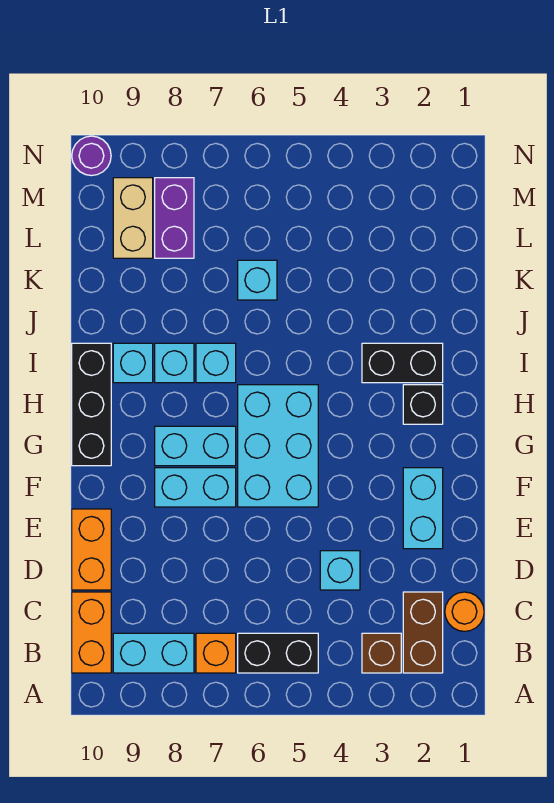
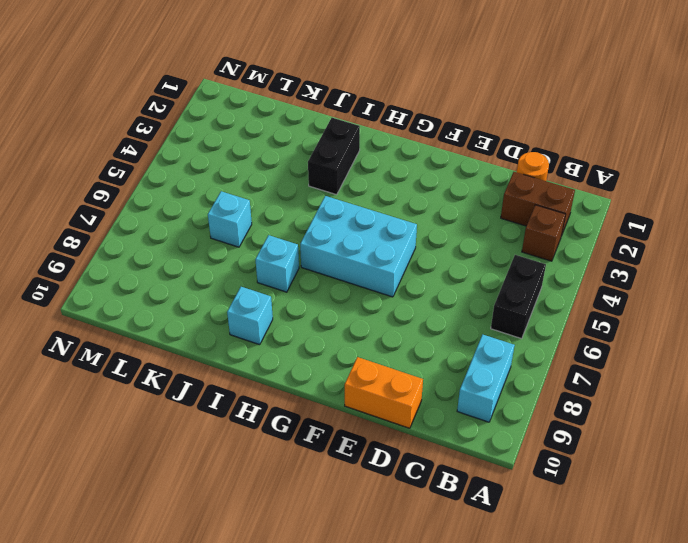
none -> orange brick B7 level 1
none -> orange brick B10:C10 level 1
none -> cyan brick D4 level 1

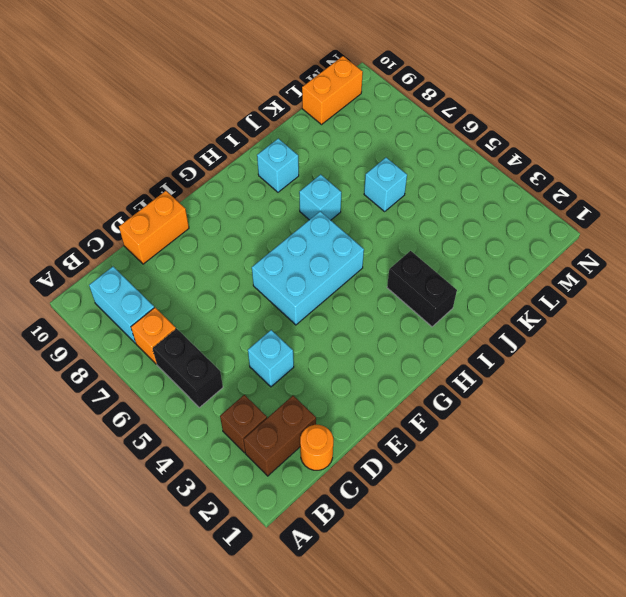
orange brick L10:M10 level 1 -> orange brick B10:C10 level 1
none -> cyan brick E2:F2 level 1
none -> cyan brick F7:F8 level 1
none -> cyan brick G7:G8 level 1

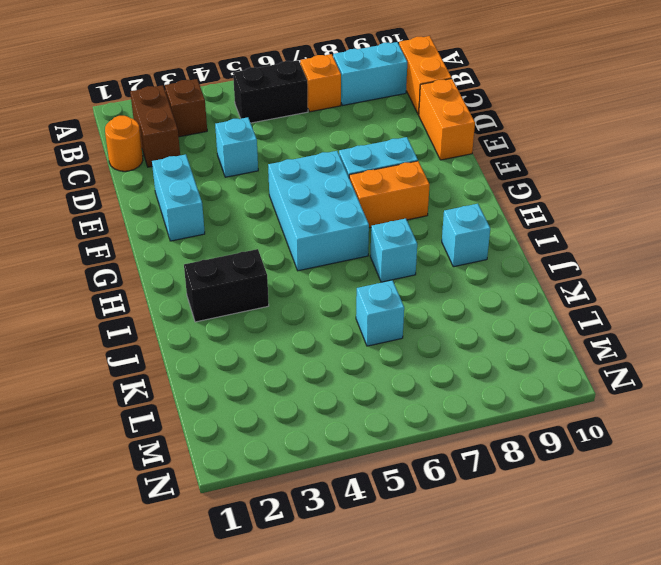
orange brick G7:G8 level 1 -> cyan brick G7:G8 level 1
none -> black brick G10:I10 level 1
none -> black brick H2 level 1
none -> cyan brick I8 level 1

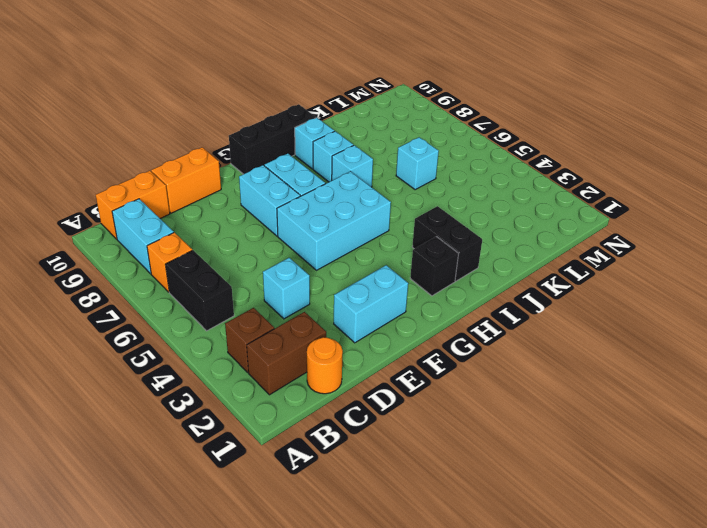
none -> purple brick L8:M8 level 1
none -> tan brick L9:M9 level 1
none -> purple round brick N10 level 1

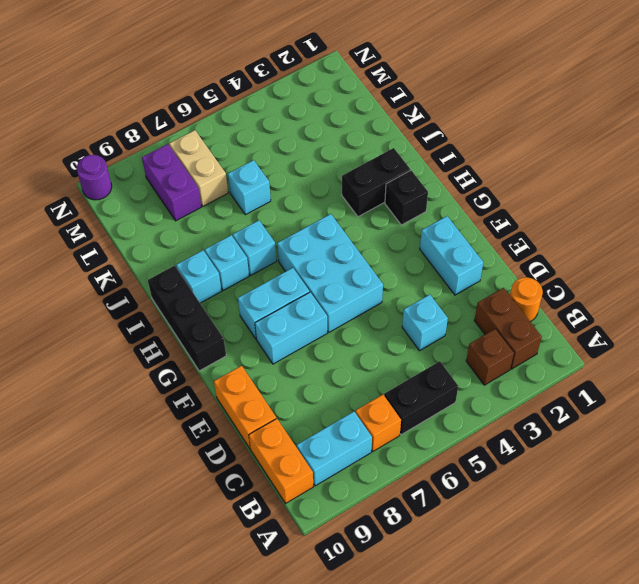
tan brick L7:M7 level 1 -> tan brick L9:M9 level 1

